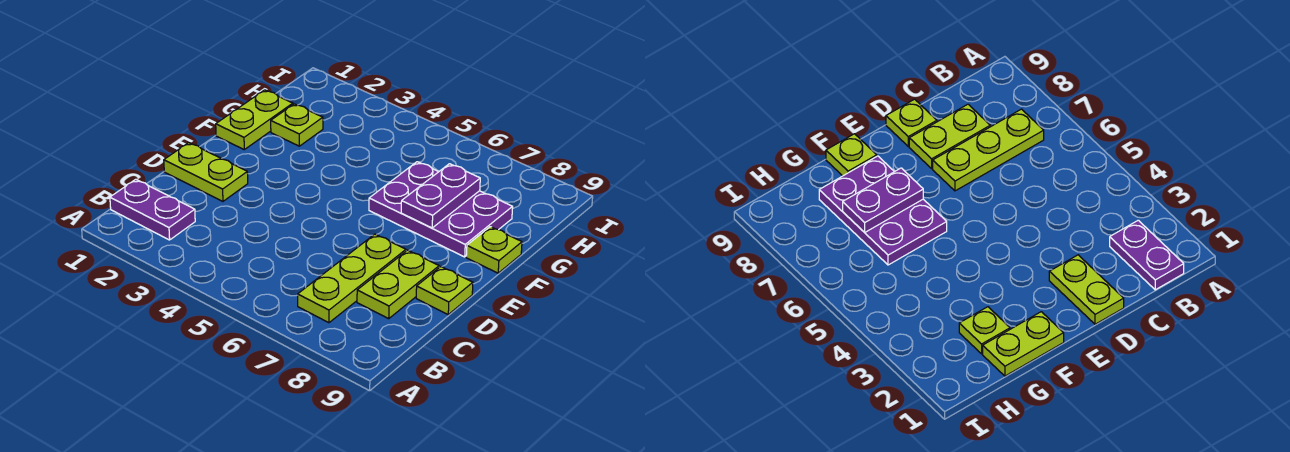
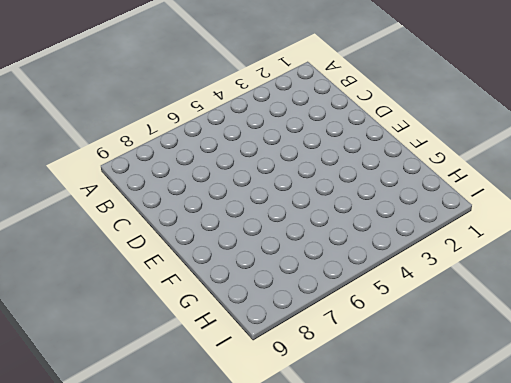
none -> purple plate B1:B2 level 1
none -> lime plate B7:D7 level 1

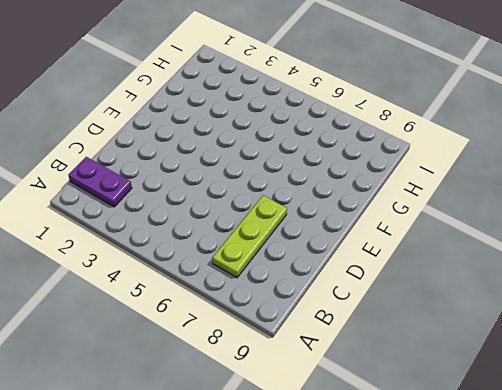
none -> lime plate C8:D8 level 1
none -> lime plate D1:D2 level 1

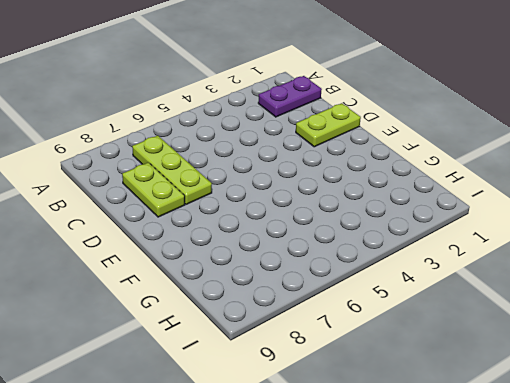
none -> lime plate D9 level 1
none -> lime plate F1:G1 level 1

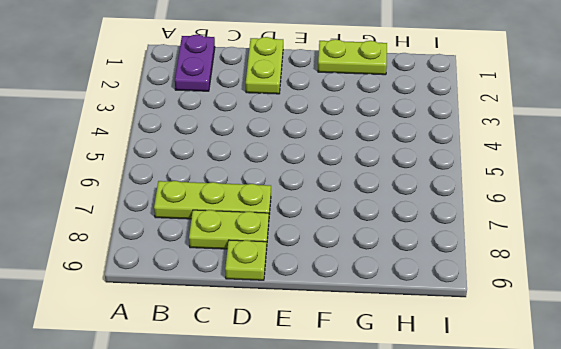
none -> purple plate F6:G8 level 1
none -> lime plate F9 level 1

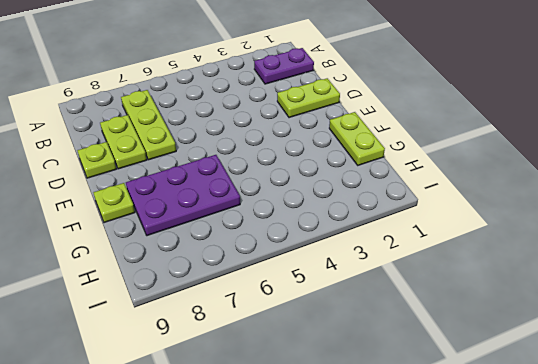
none -> lime plate G2 level 1
none -> purple plate F7:G7 level 2

